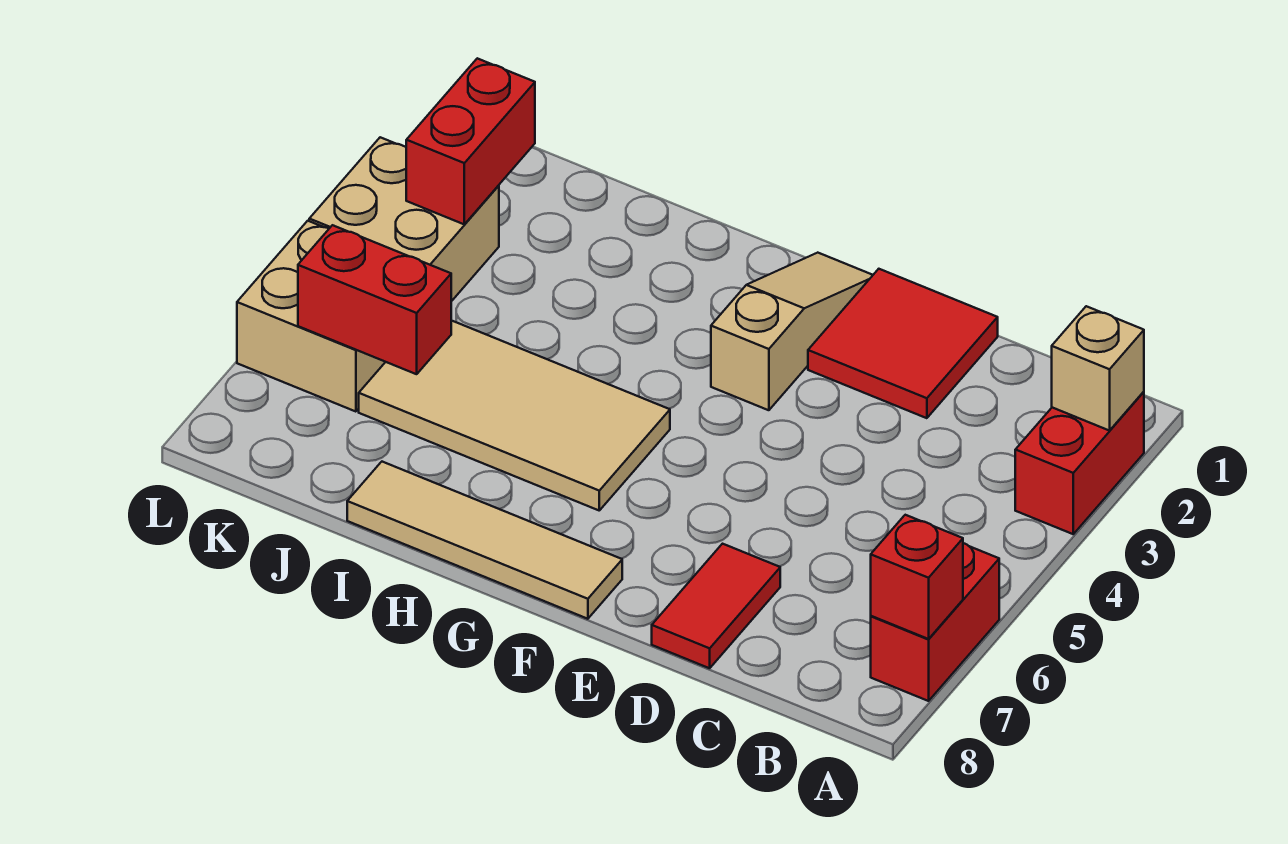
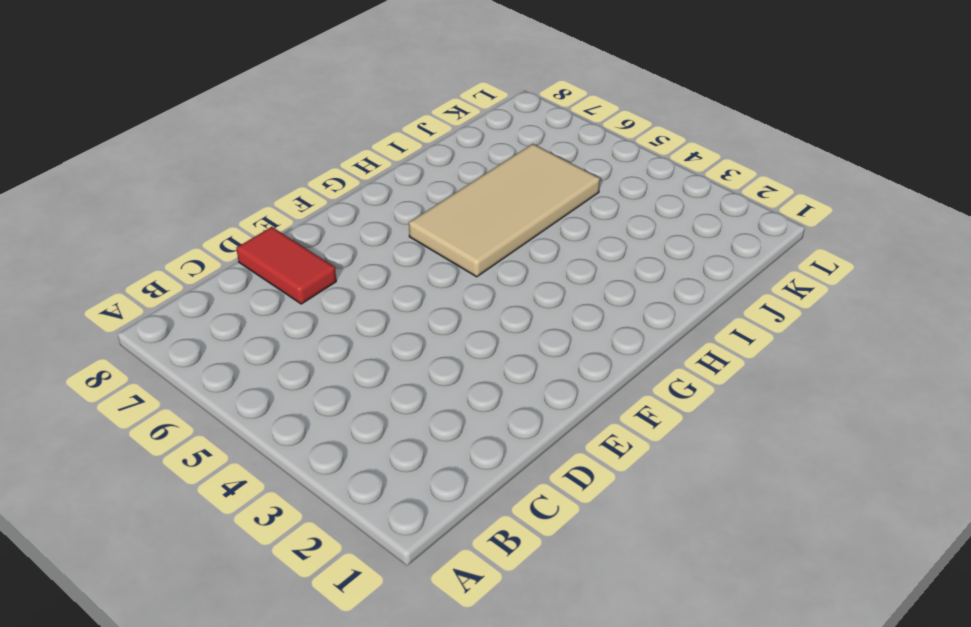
none -> red brick A2:A3 level 1
none -> red brick A6:A7 level 1
none -> red tile D1:E2 level 1

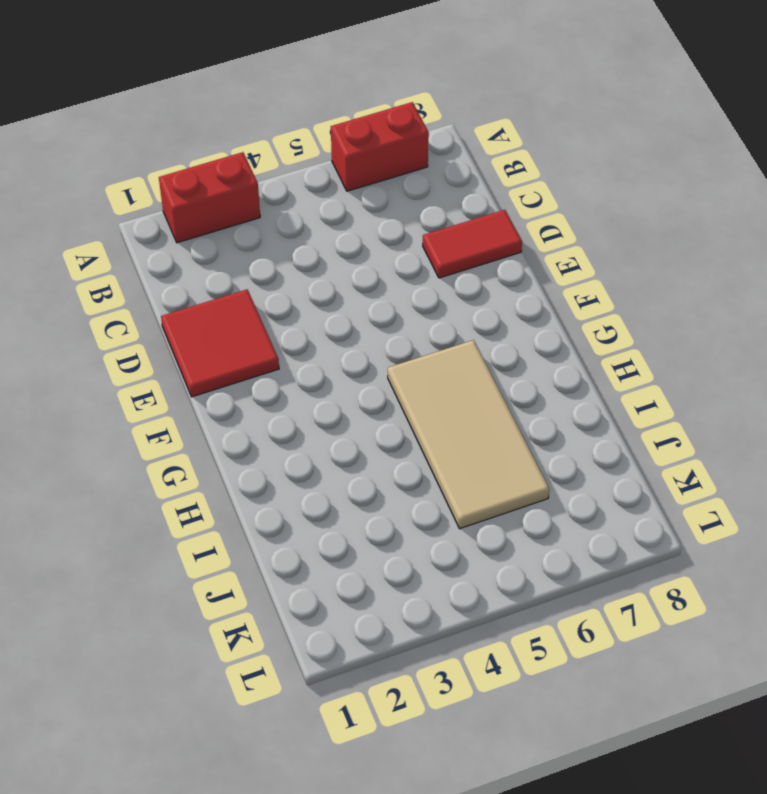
none -> tan slope F1:F3 level 1 top 3
none -> tan tile F8:I8 level 1
none -> tan brick K3:L4 level 1

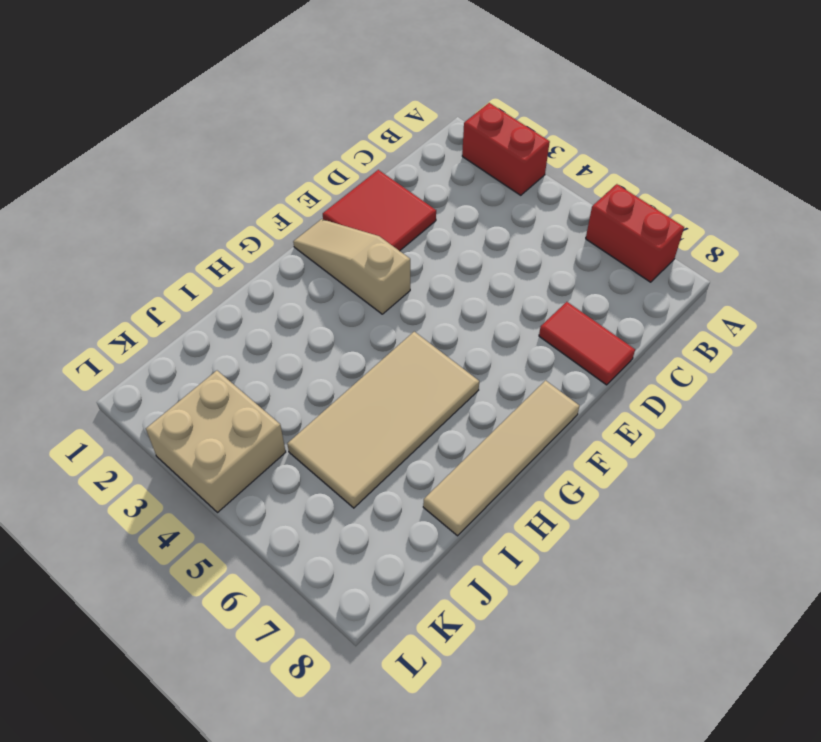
none -> tan brick K5:L6 level 1
none -> tan brick A2 level 2
none -> red brick A7 level 2

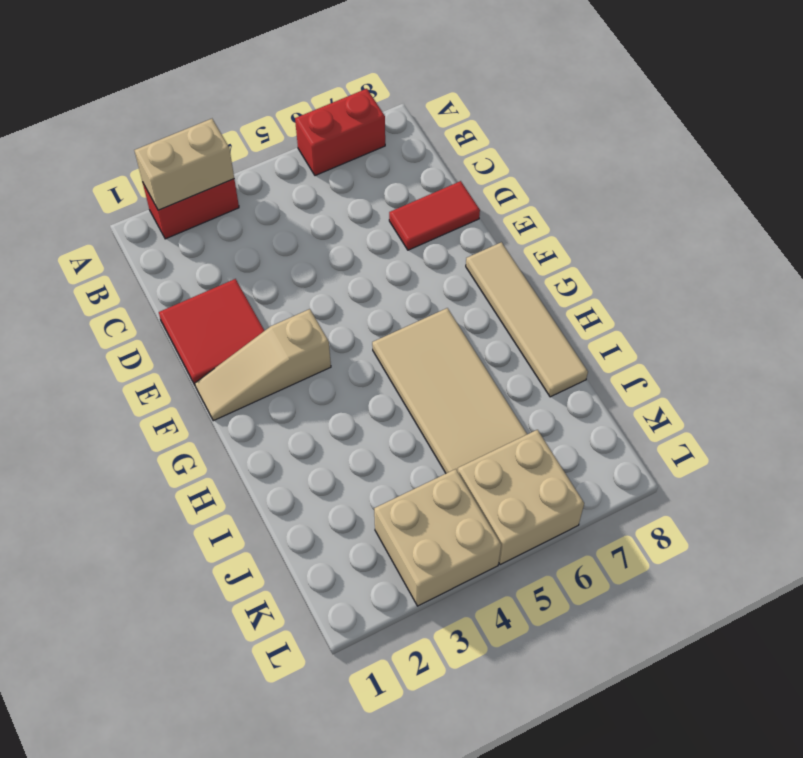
tan brick A2:A3 level 2 -> tan brick A2 level 2
none -> red brick A7 level 2
none -> red brick J6:K6 level 2
none -> red brick K2:K3 level 2

